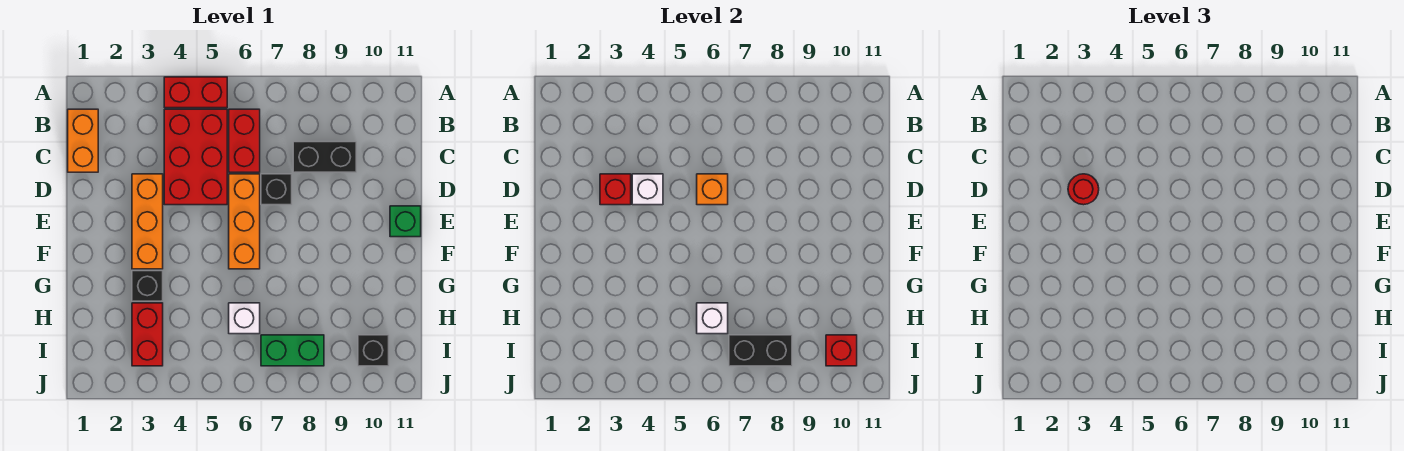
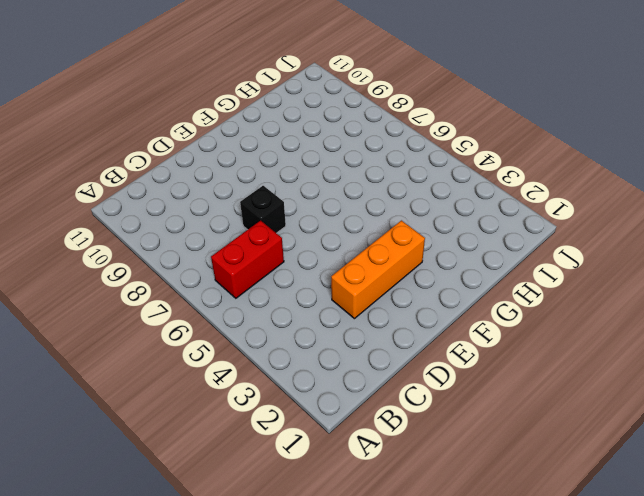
none -> red brick A4:A5 level 1
none -> orange brick B1:C1 level 1
none -> red brick B4:D5 level 1

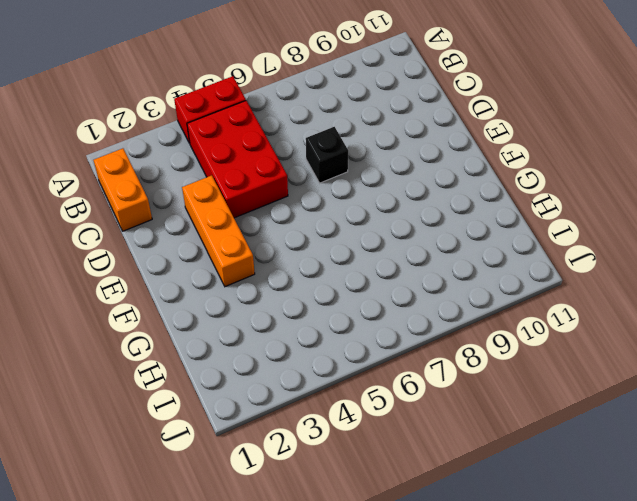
none -> red brick B6:C6 level 1
none -> black brick C8:C9 level 1
none -> orange brick D6:F6 level 1

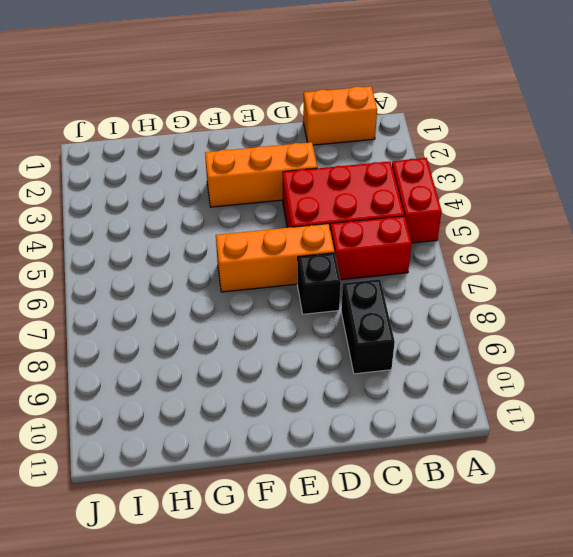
none -> green brick E11 level 1
none -> black brick G3 level 1
none -> red brick H3:I3 level 1

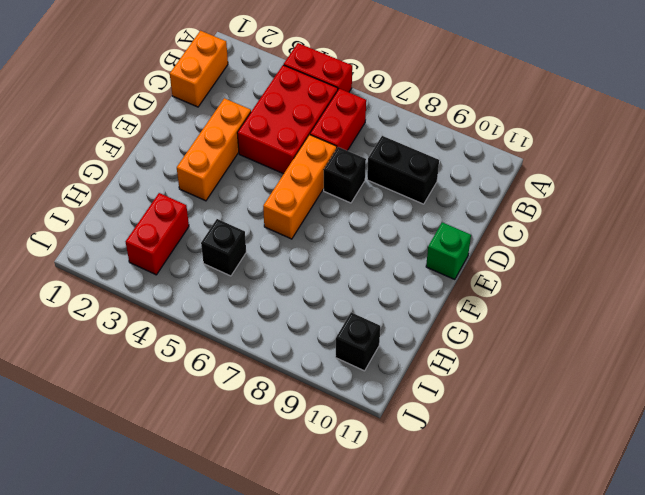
black brick H5 level 1 -> black brick G3 level 1
none -> white brick H6 level 1
none -> green brick I7:I8 level 1
none -> red brick D3 level 2

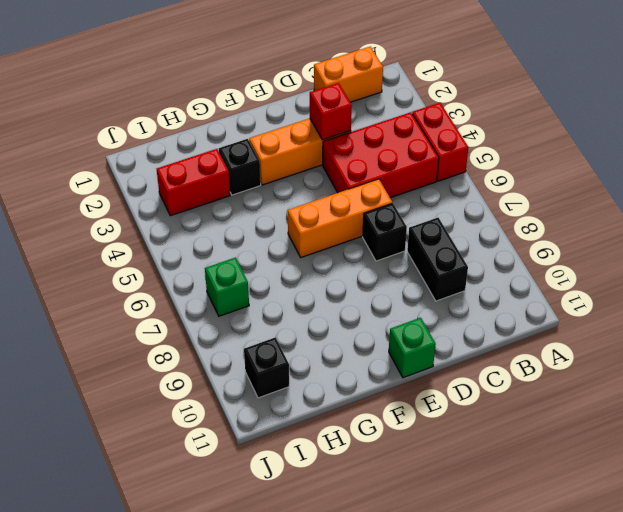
green brick I7 level 1 -> green brick I7:I8 level 1
none -> red brick B6:C6 level 1
none -> white brick H6 level 1
none -> white brick D4 level 2

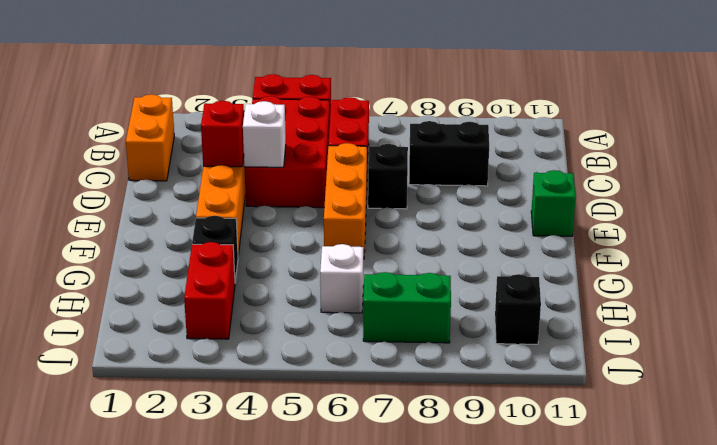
none -> orange brick D6 level 2
none -> white brick H6 level 2
none -> black brick I7:I8 level 2

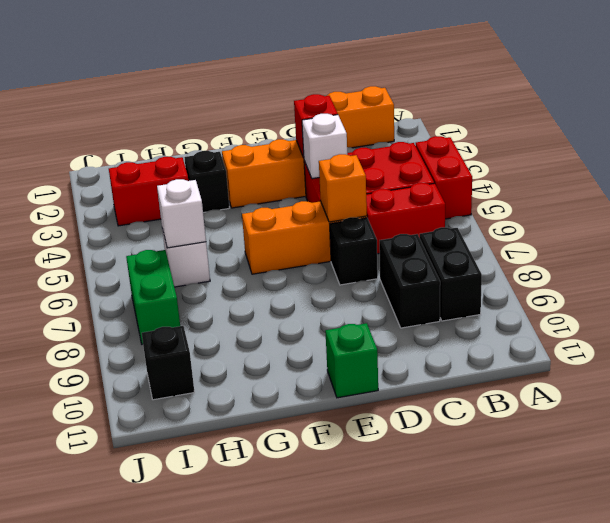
black brick B8:B9 level 1 -> black brick I7:I8 level 2
none -> red brick I10 level 2
none -> red round brick D3 level 3

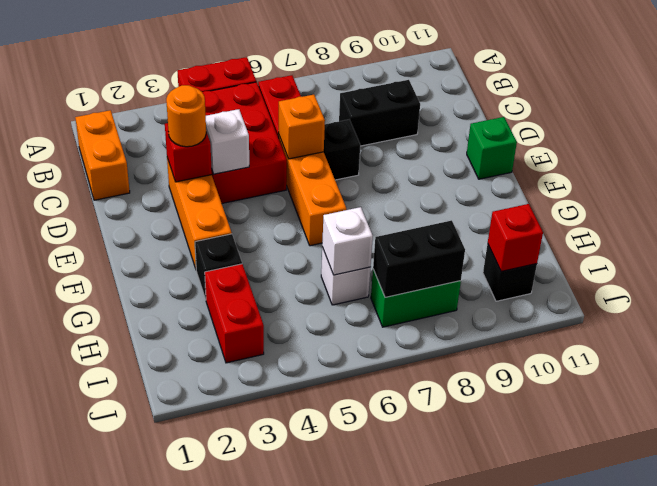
orange round brick D3 level 3 -> red round brick D3 level 3

